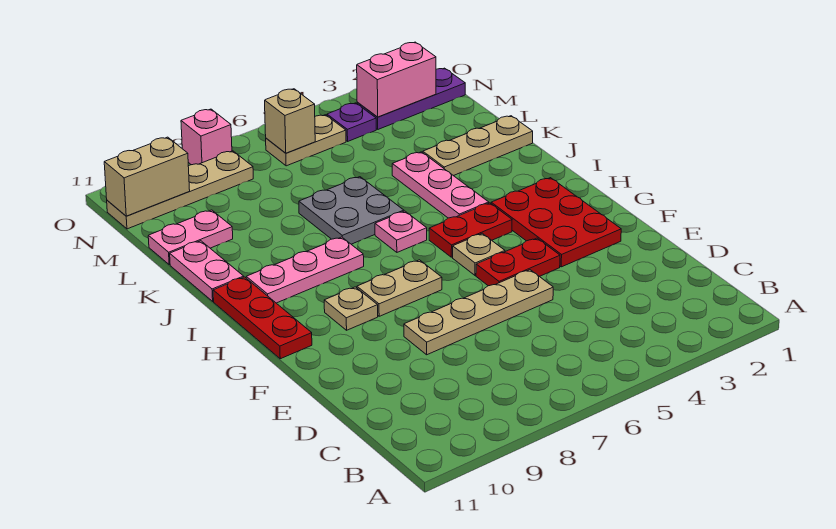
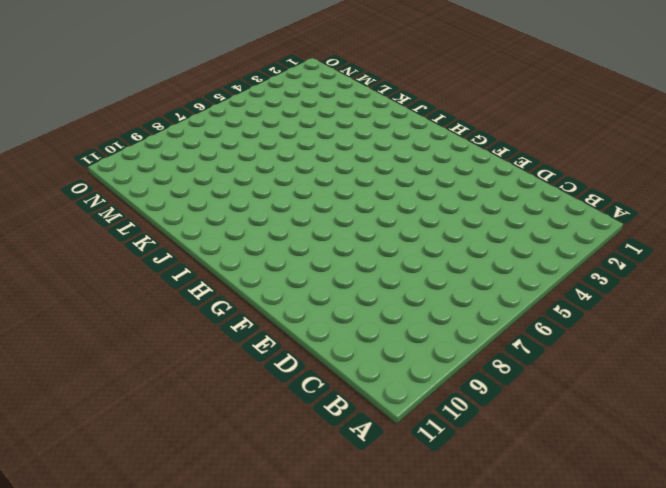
none -> tan plate E5:E8 level 1
none -> red plate F2:H3 level 1
none -> red plate F4:F5 level 1

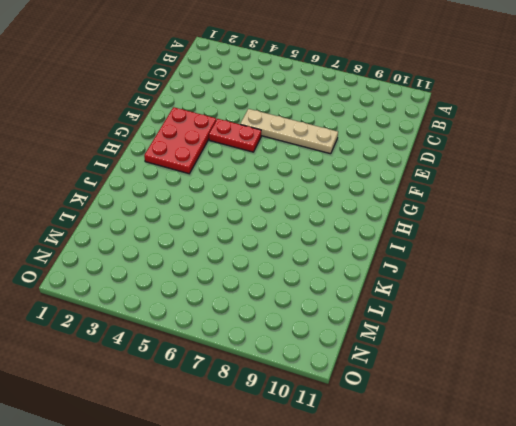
none -> tan plate G5 level 1
none -> tan plate G7:G8 level 1
none -> tan plate G9 level 1

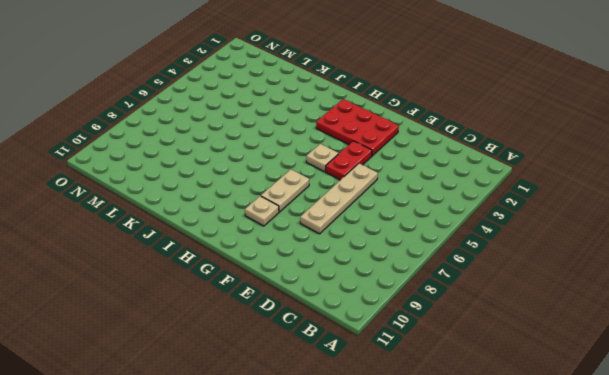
none -> red plate G11:I11 level 1
none -> red plate H4:H5 level 1
none -> pink plate I4:K4 level 1

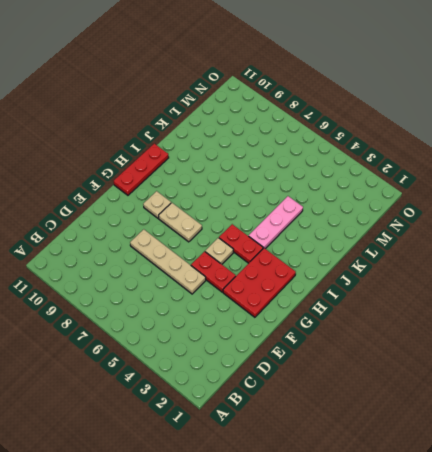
none -> pink plate I6 level 1
none -> pink plate I8:I10 level 1
none -> grey plate J6:K7 level 1

